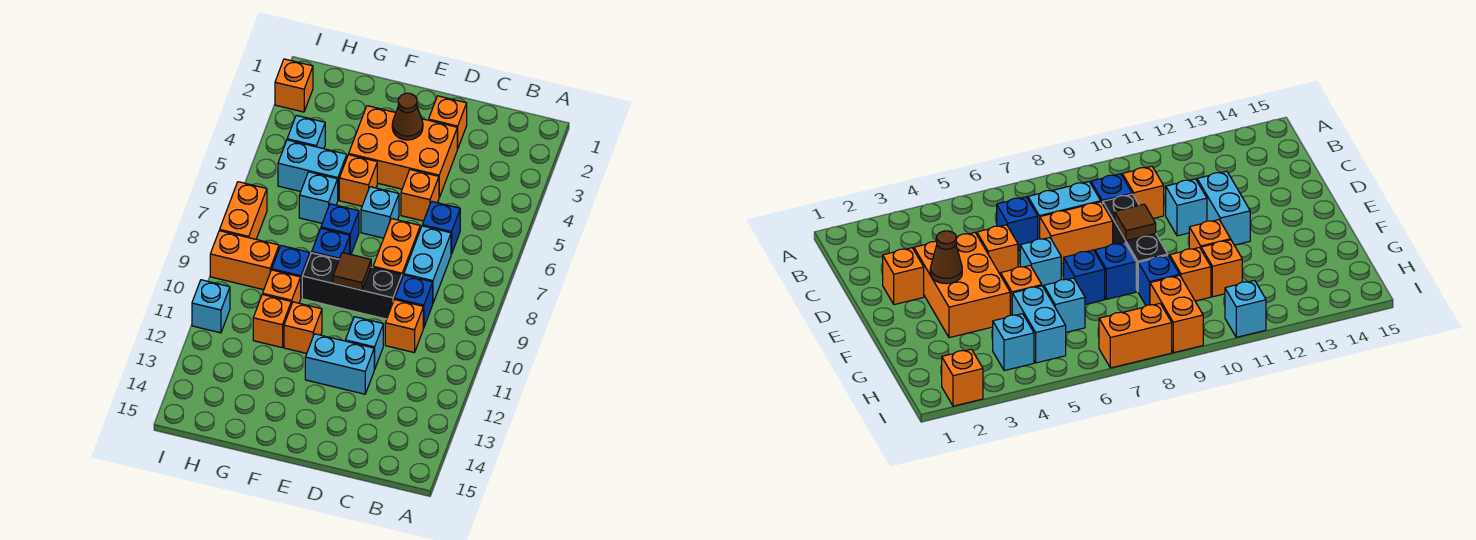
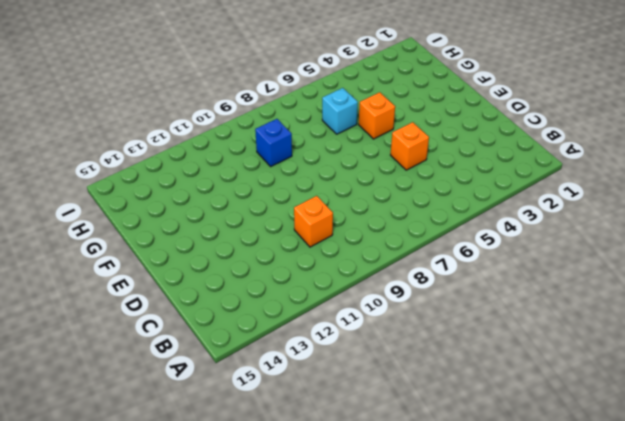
none -> blue brick C6 level 1
none -> cyan brick C7:C8 level 1
none -> blue brick C9 level 1

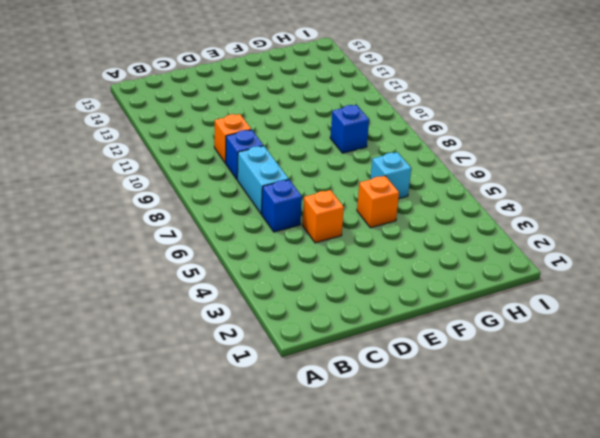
none -> orange brick D2 level 1
none -> orange brick D3:F4 level 1
none -> orange brick D7:D8 level 1

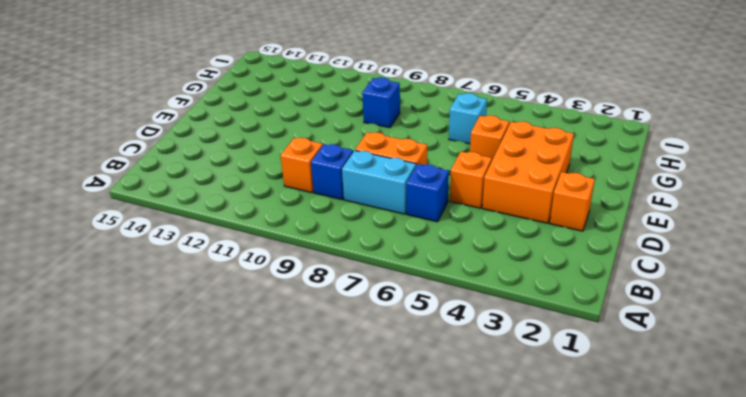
none -> black brick D9:F9 level 1
none -> cyan brick D11 level 1
none -> cyan brick D12:E12 level 1

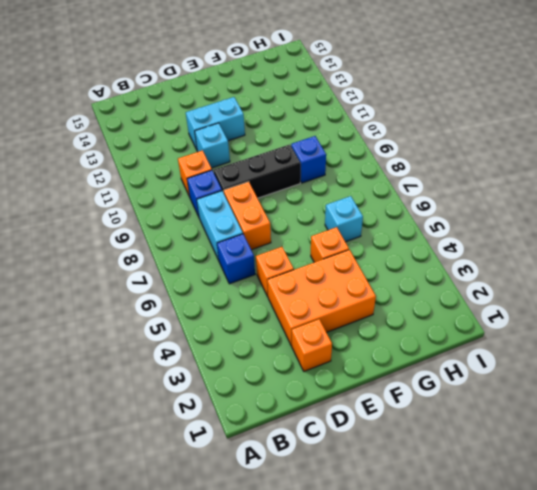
none -> cyan brick E6 level 1
none -> blue brick F7 level 1
none -> blue brick F8 level 1

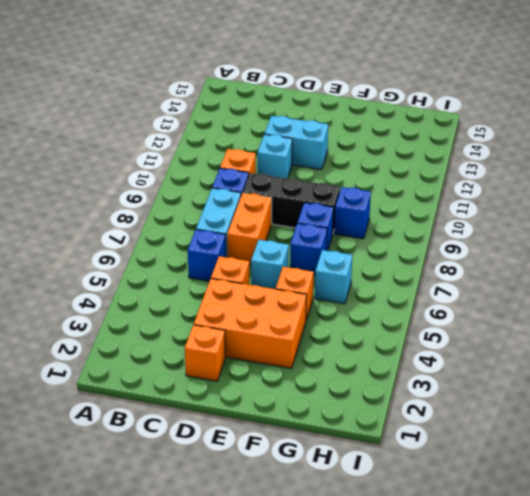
none -> orange brick F11 level 1
none -> cyan brick G5:H5 level 1
none -> orange brick G10 level 1

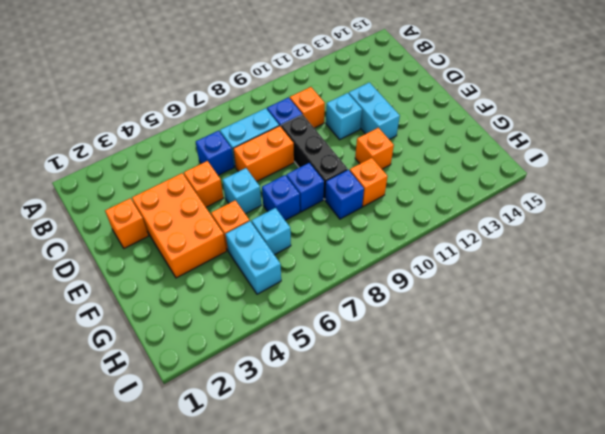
none -> orange brick G11 level 1
none -> cyan brick H4 level 1
none -> orange brick H9:I9 level 1

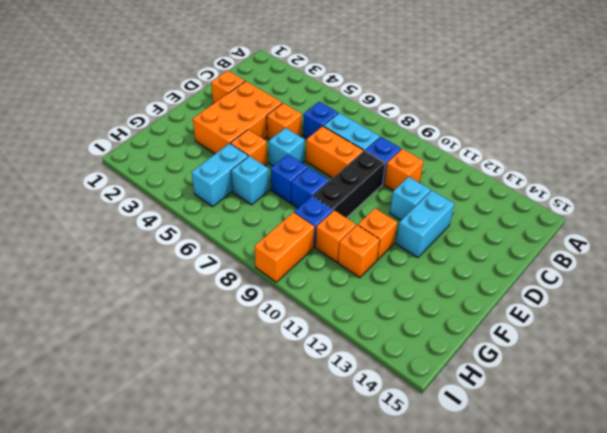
none -> cyan brick H4 level 1
none -> orange brick I2 level 1
none -> orange brick I7:I8 level 1

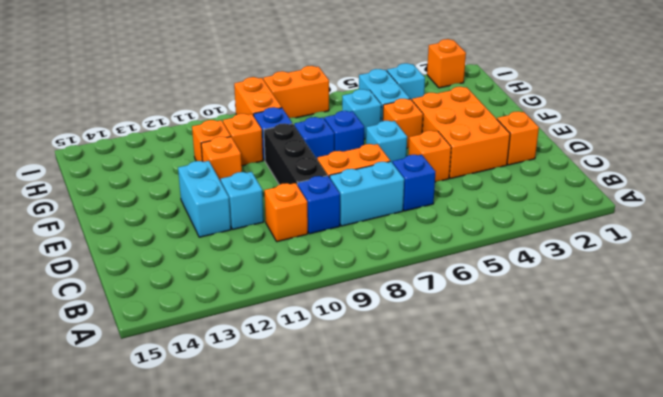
none -> cyan brick I11 level 1
none -> brown cone E3 level 2
none -> brown tile E9 level 2

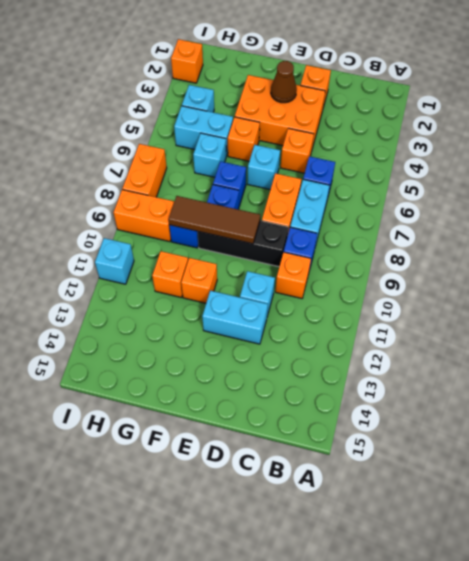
brown tile E9:G9 level 2 -> brown tile E9 level 2
none -> orange brick G10 level 1

